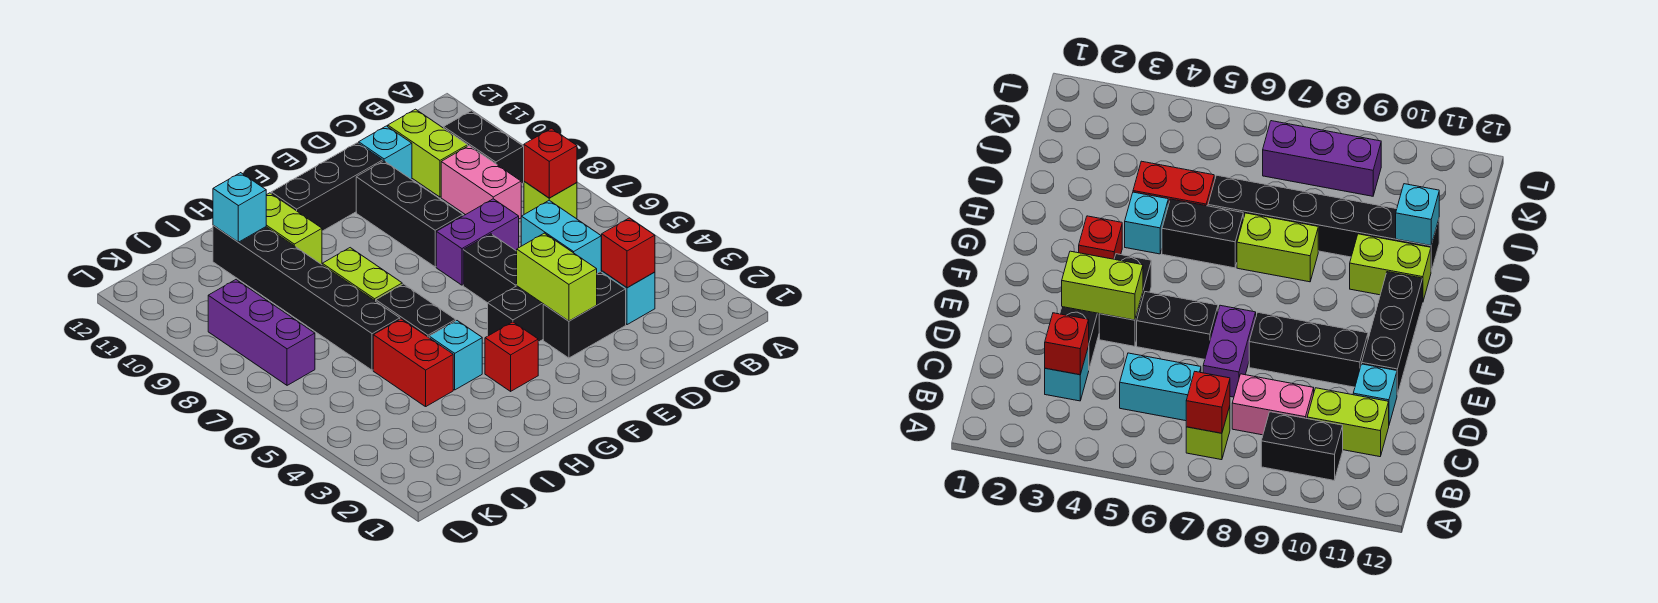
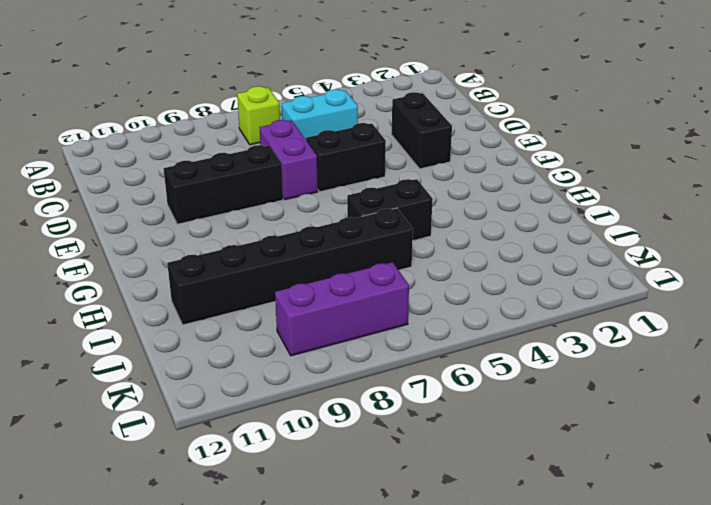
none -> black brick B9:B10 level 1
none -> cyan brick C3 level 1
none -> pink brick C8:C9 level 1

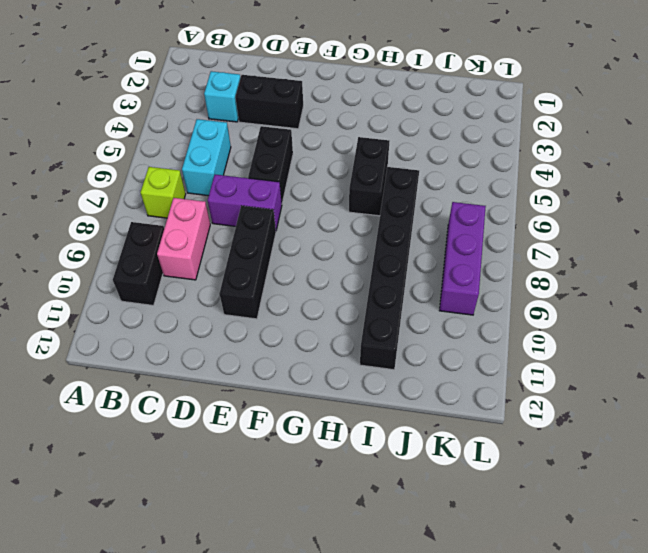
none -> lime brick C10:C11 level 1
none -> cyan brick D11 level 1
none -> black brick E4:F4 level 1

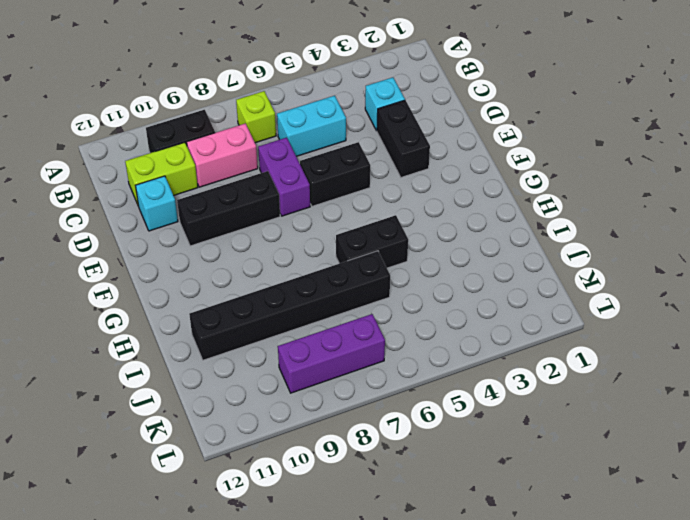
none -> black brick E4:F4 level 1
none -> black brick E11:G11 level 1
none -> red brick G3 level 1

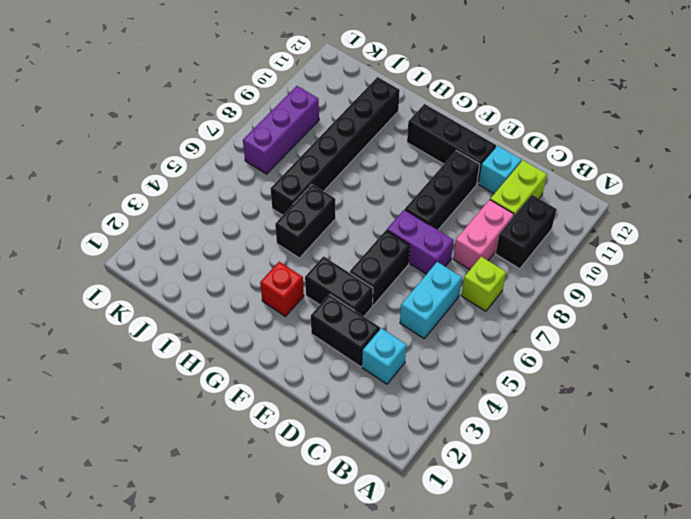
none -> cyan brick H4 level 1
none -> lime brick H7:H8 level 1
none -> lime brick H10:H11 level 1

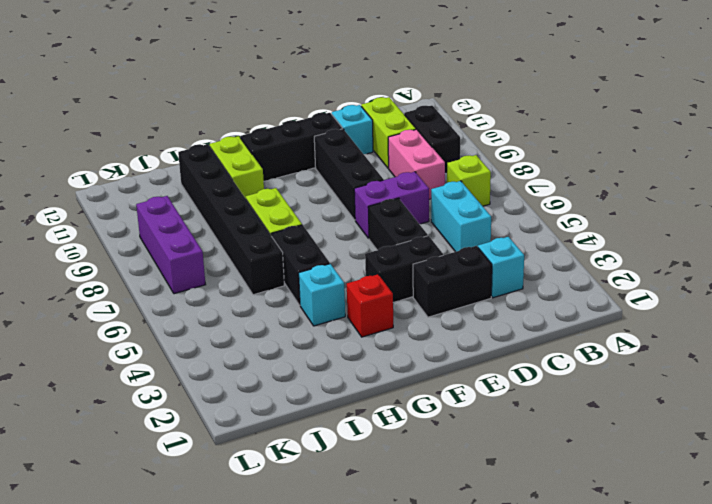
none -> red brick I4:I5 level 1
none -> red brick B7 level 2
none -> red brick C3 level 2

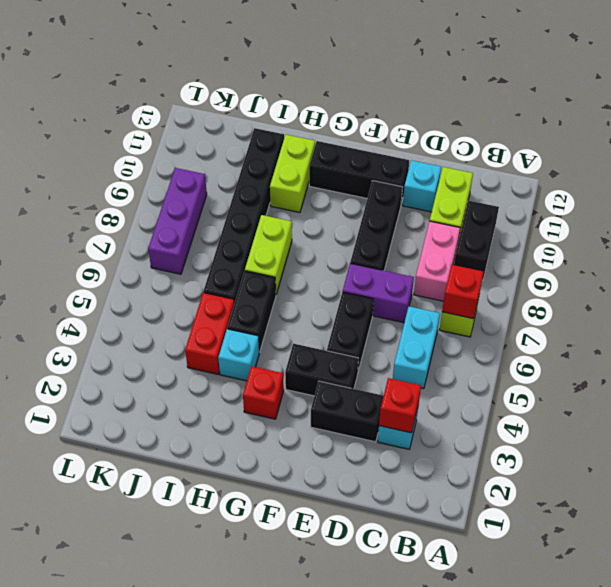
none -> lime brick E3:E4 level 2
none -> cyan brick I11 level 2

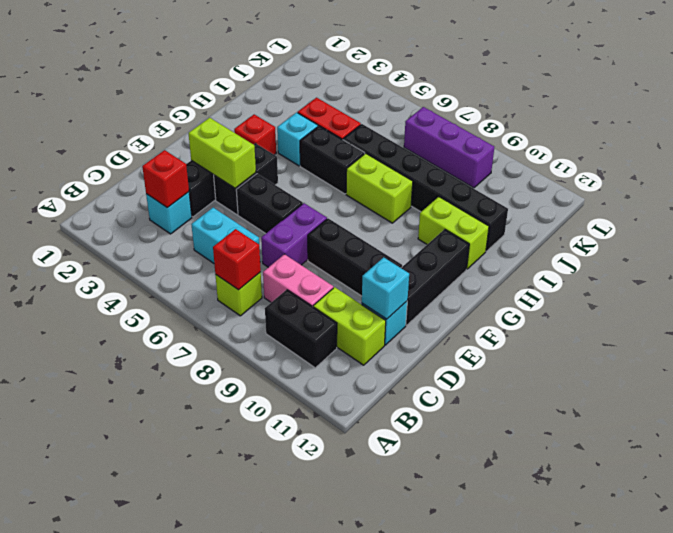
cyan brick D11 level 2 -> cyan brick I11 level 2

